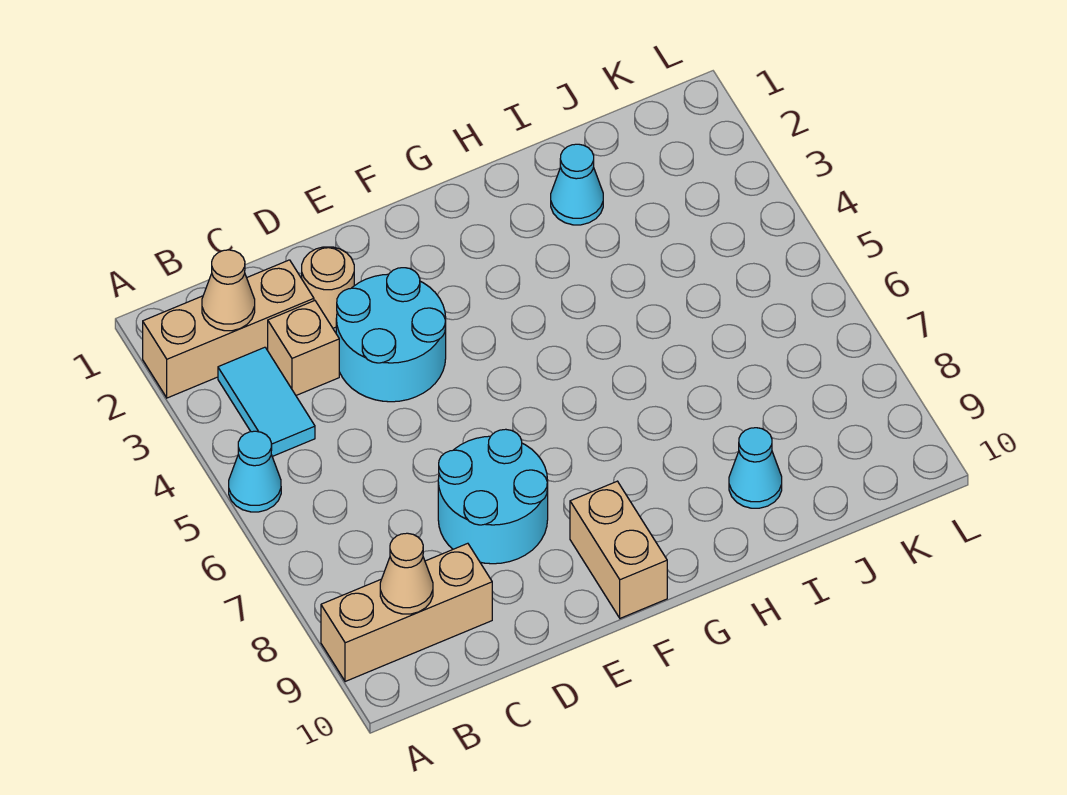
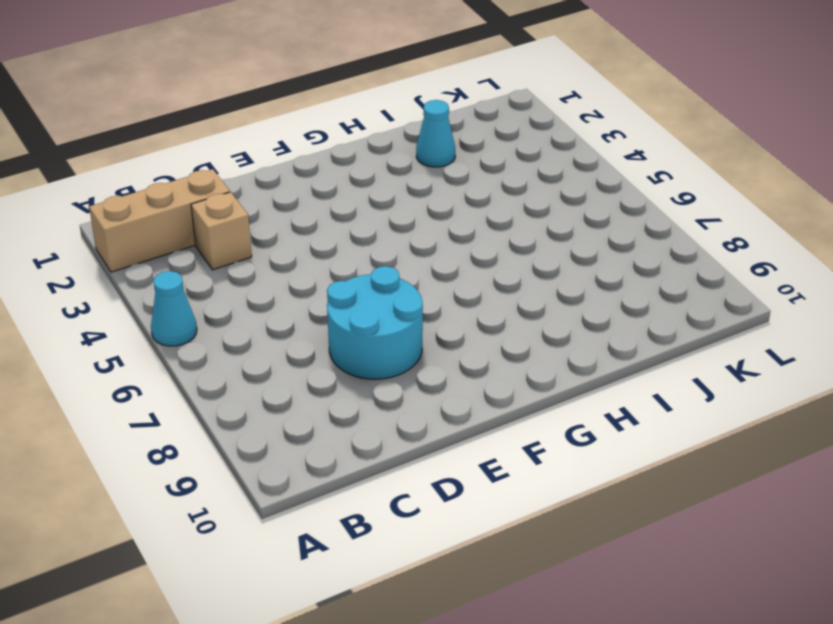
none -> tan brick A9:C9 level 1
none -> cyan tile B3:B4 level 1
none -> tan round brick D2 level 1

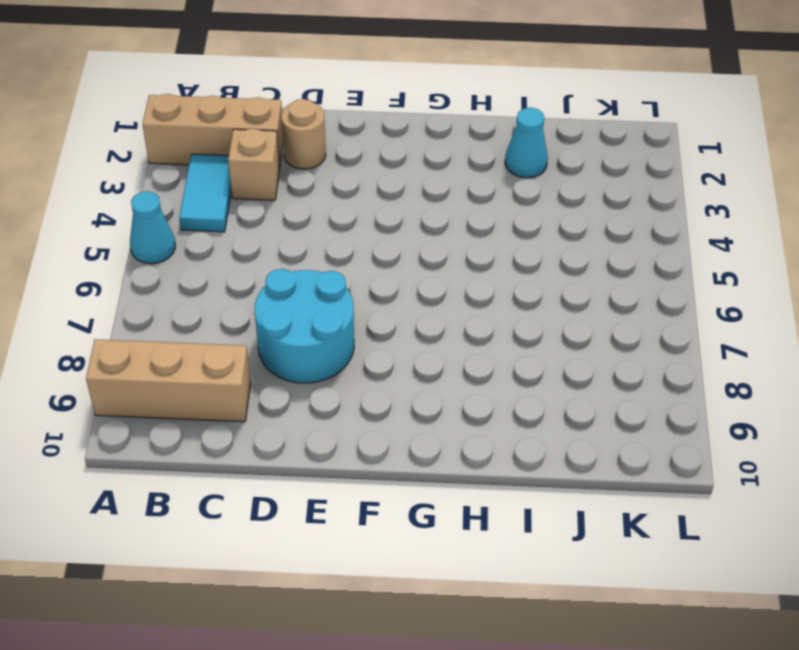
none -> cyan round brick D3:E4 level 1
none -> tan brick F9:F10 level 1
none -> cyan cone I9 level 1

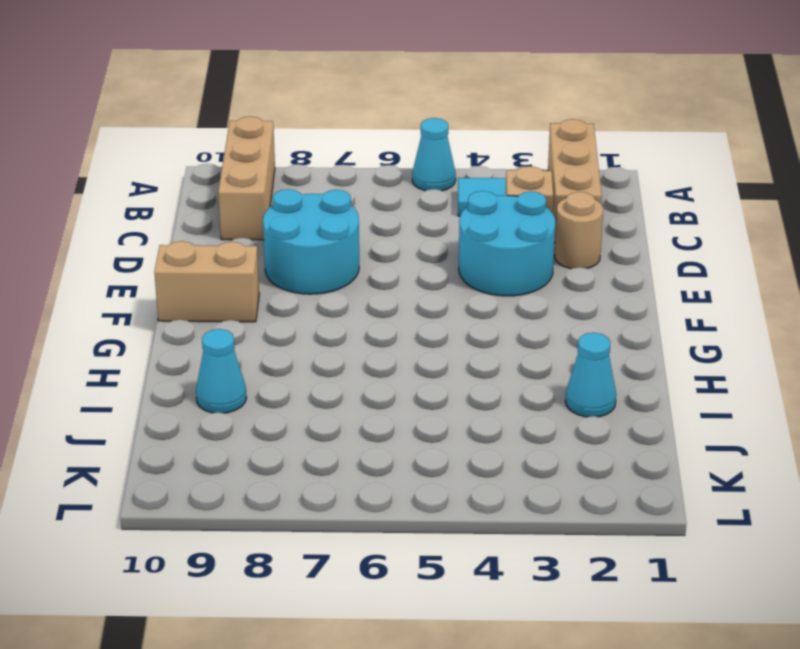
none -> tan cone B2 level 2
none -> tan cone B9 level 2

